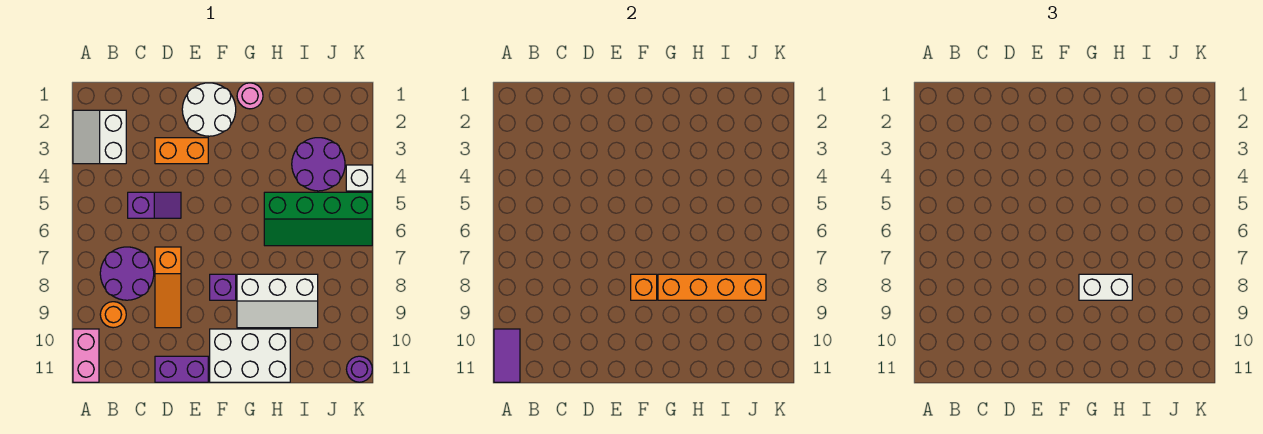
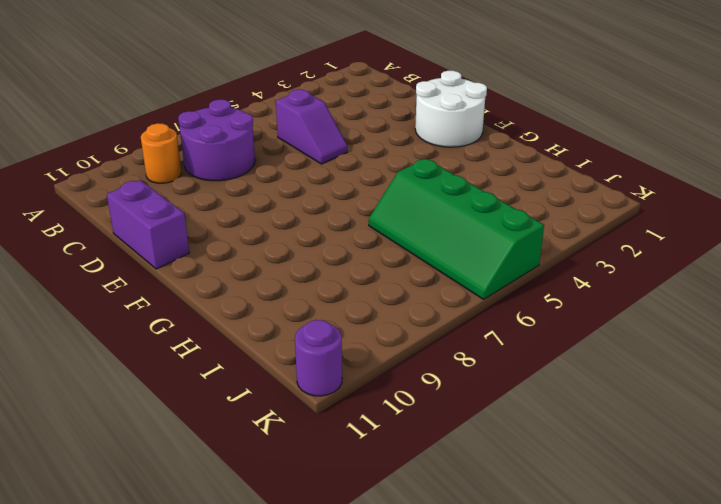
none -> white slope A2:B3 level 1 top B
none -> pink brick A10:A11 level 1
none -> orange brick D3:E3 level 1

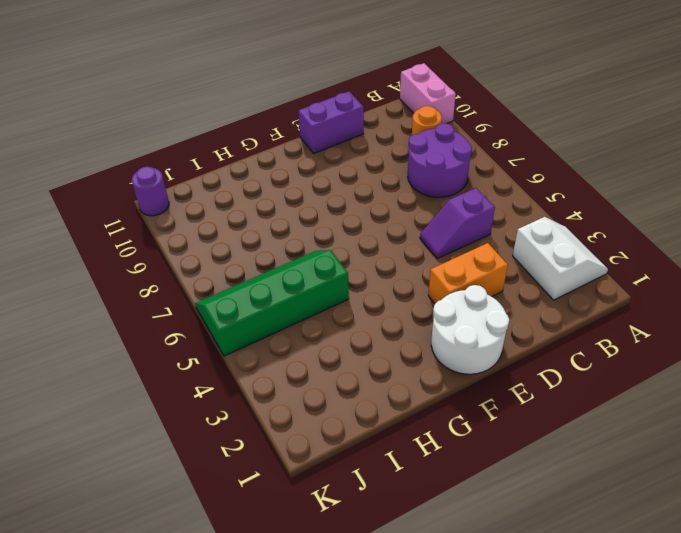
none -> orange slope D7:D9 level 1 top 7
none -> purple brick F8 level 1
none -> white brick F10:H11 level 1

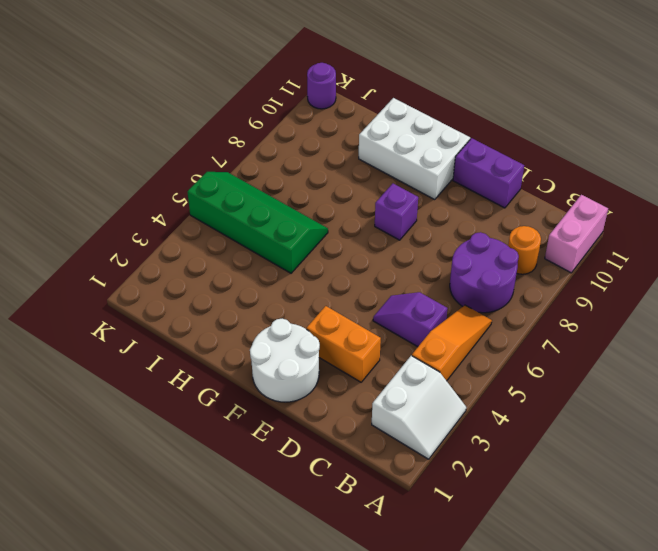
orange slope B4:B6 level 1 top 4 -> orange slope D7:D9 level 1 top 7
none -> pink round brick G1 level 1
none -> white slope G8:I9 level 1 top 8
none -> purple round brick I3:J4 level 1

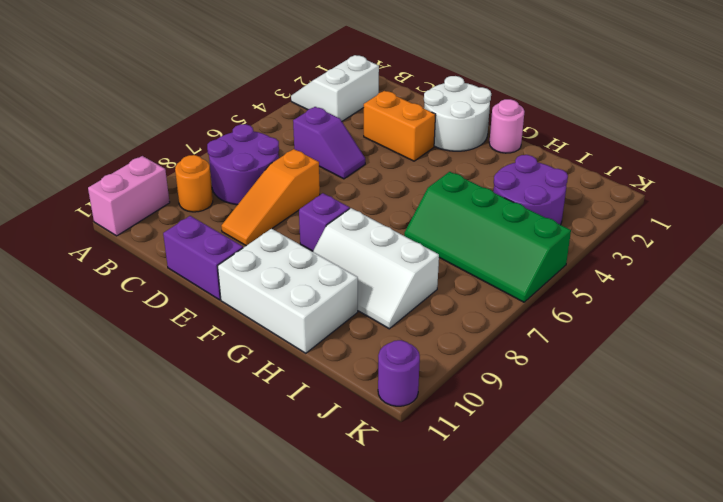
none -> white brick K4 level 1
none -> purple tile A10:A11 level 2
none -> orange brick F8 level 2

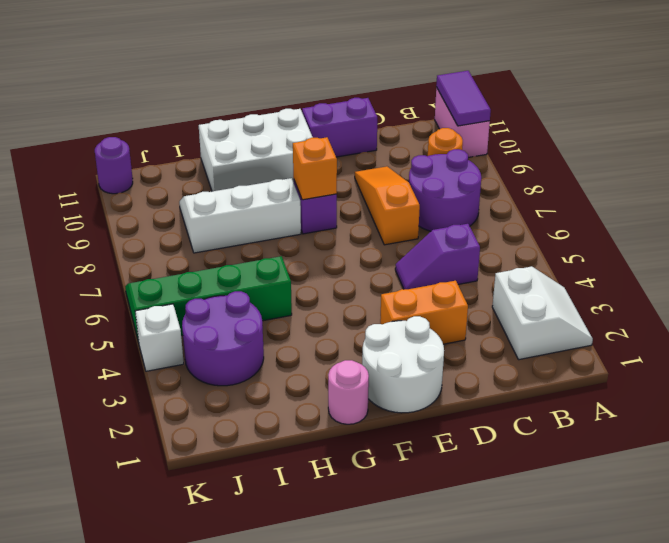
none -> orange brick G8:J8 level 2
none -> white brick G8:H8 level 3

